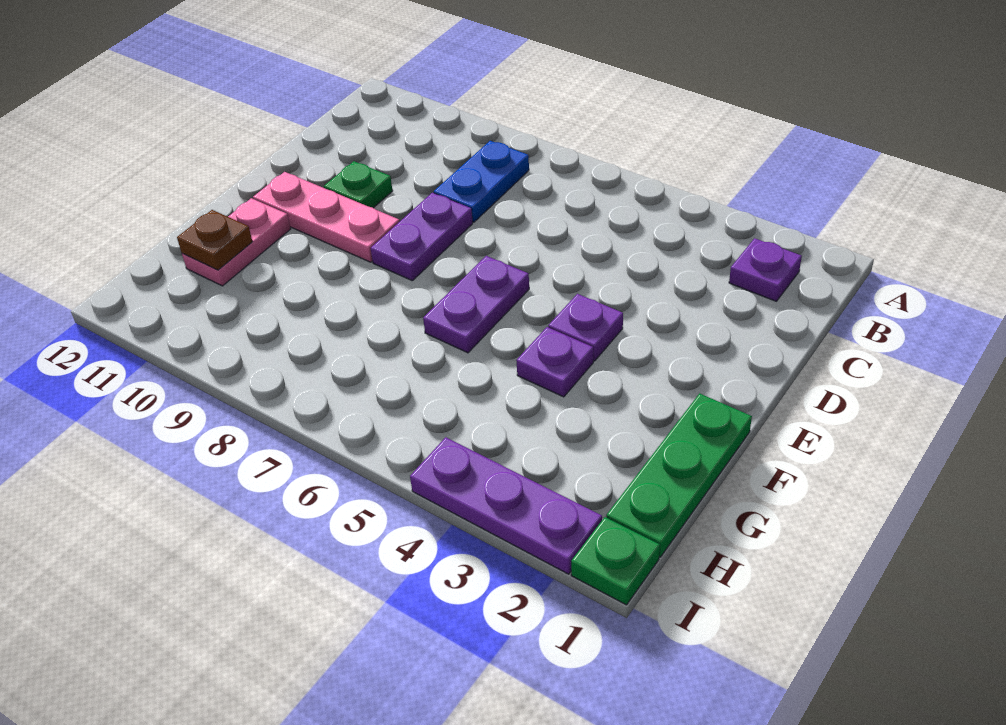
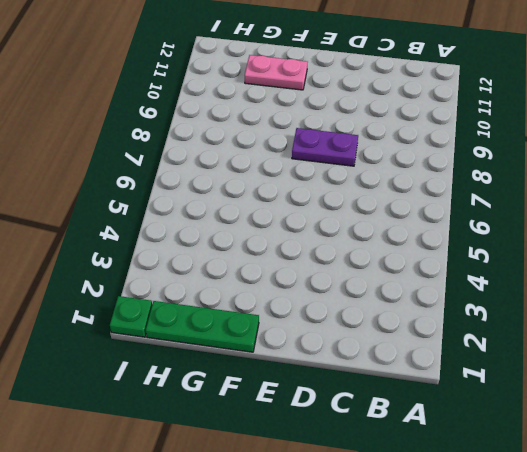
none -> purple plate B2 level 1
none -> blue plate B8:C8 level 1
none -> green plate D10 level 1

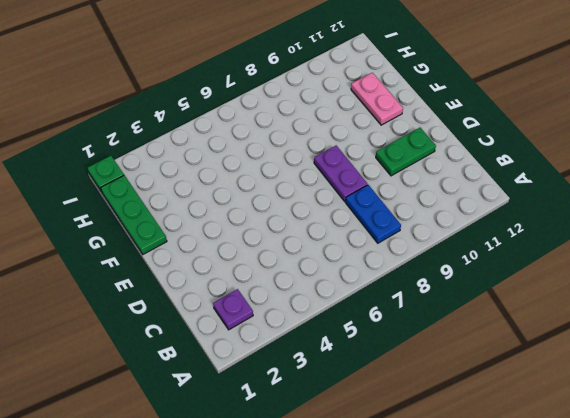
green plate D10:D11 level 1 -> green plate D10 level 1
none -> purple plate E4 level 1
none -> purple plate E6:F6 level 1
none -> pink plate E9:E11 level 1

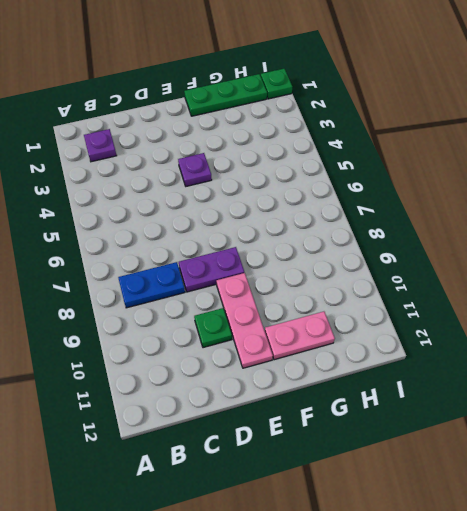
none -> purple plate E6:F6 level 1
none -> purple plate F4 level 1
none -> purple plate I2:I4 level 1

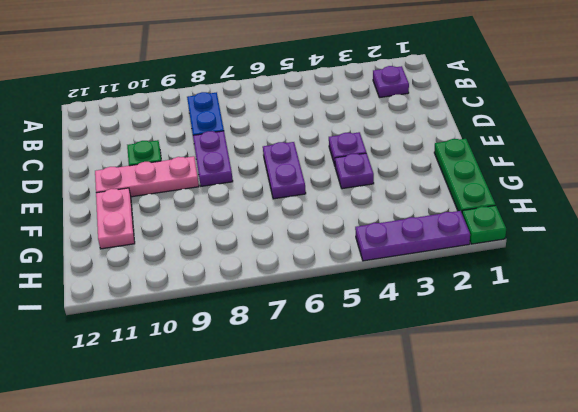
none -> brown plate G11 level 2

